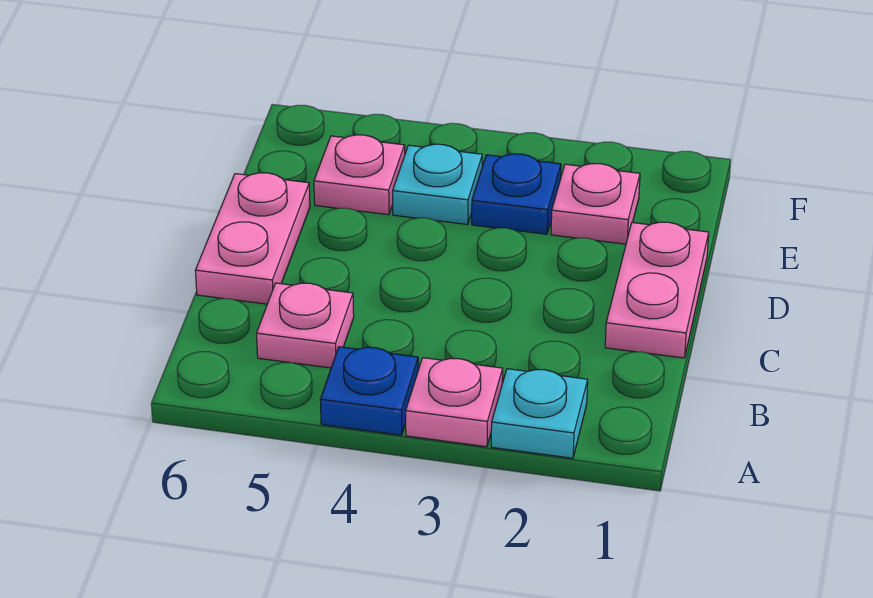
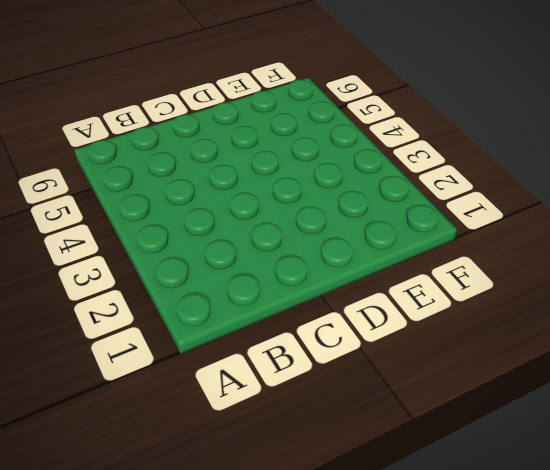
none -> cyan plate A2 level 1
none -> pink plate A3 level 1

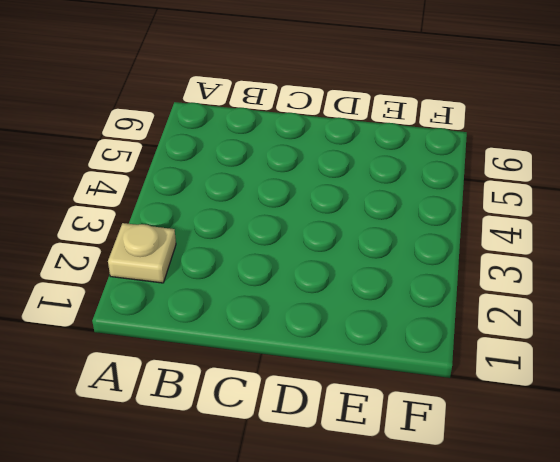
tan plate A2 level 1 -> cyan plate A2 level 1
none -> pink plate A3 level 1
none -> blue plate A4 level 1

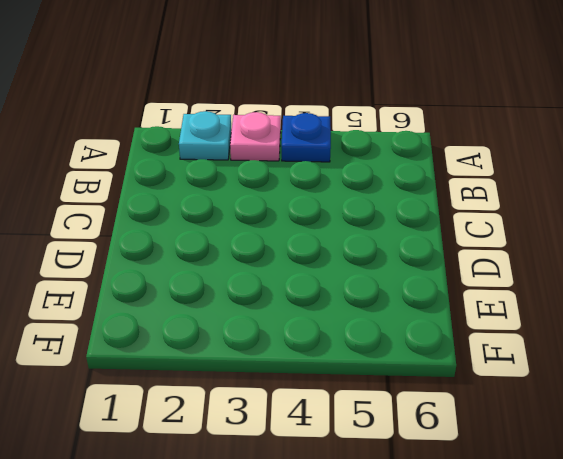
none -> pink plate B5 level 1
none -> pink plate C1:D1 level 1

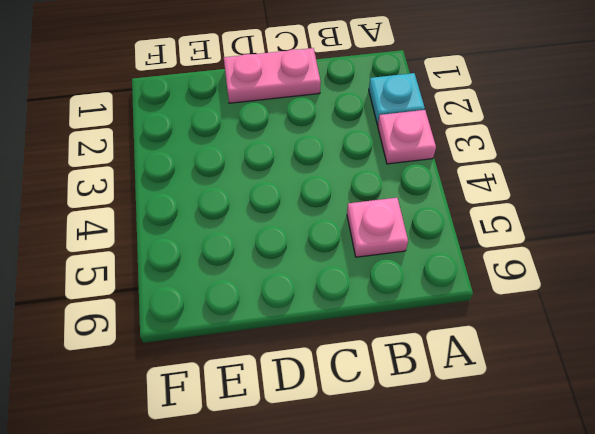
none -> blue plate A4 level 1
none -> pink plate C6:D6 level 1

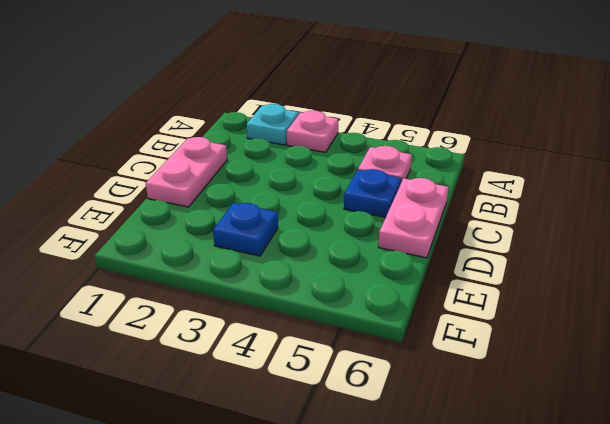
blue plate C5 level 1 -> blue plate A4 level 1
none -> pink plate E2 level 1
none -> cyan plate E4 level 1

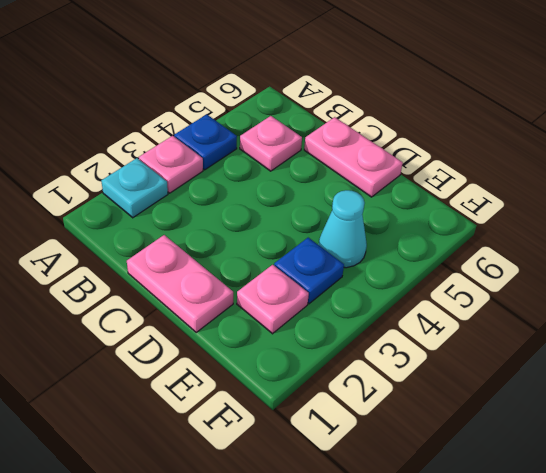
cyan cone E4 level 1 -> cyan plate E4 level 1
none -> pink plate E5 level 1

